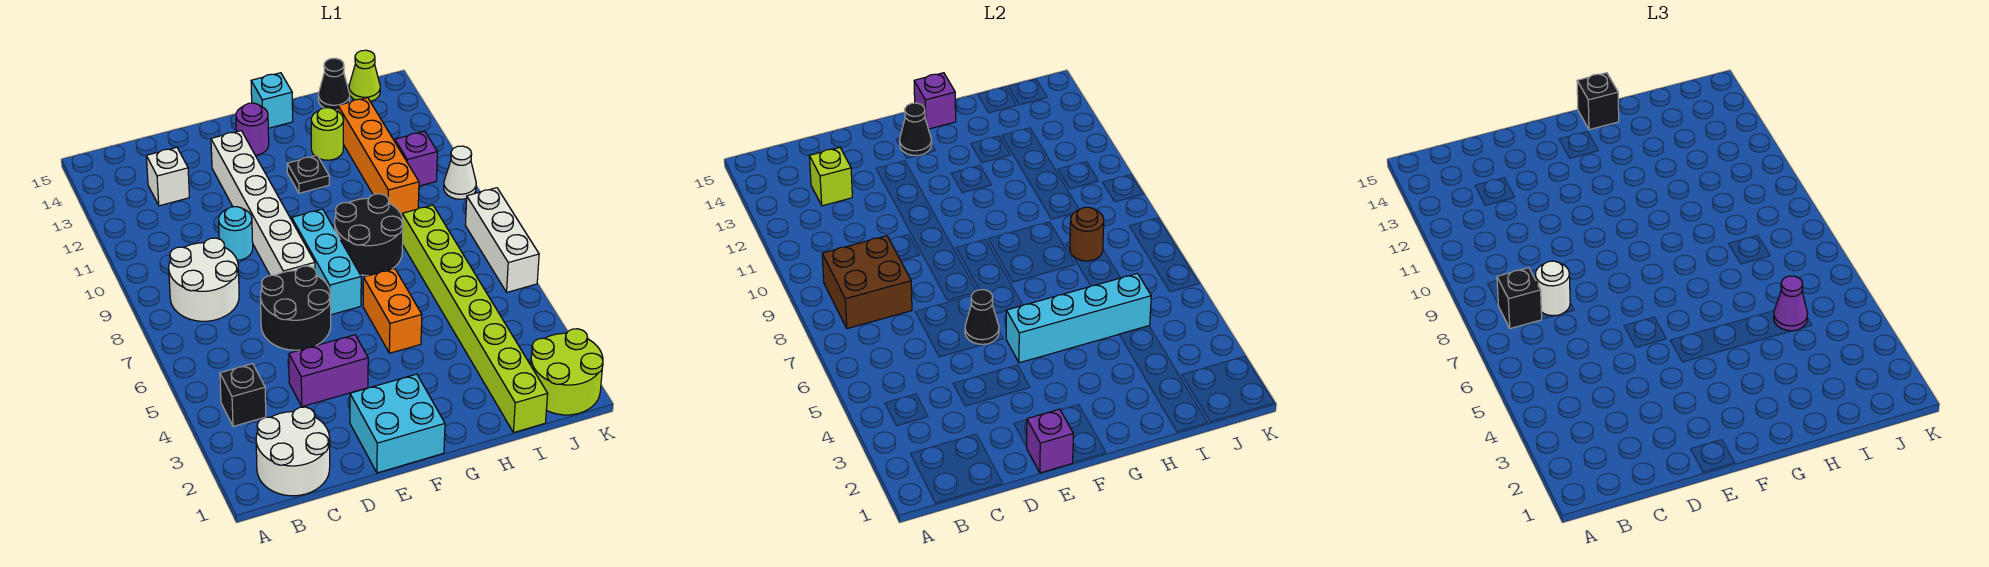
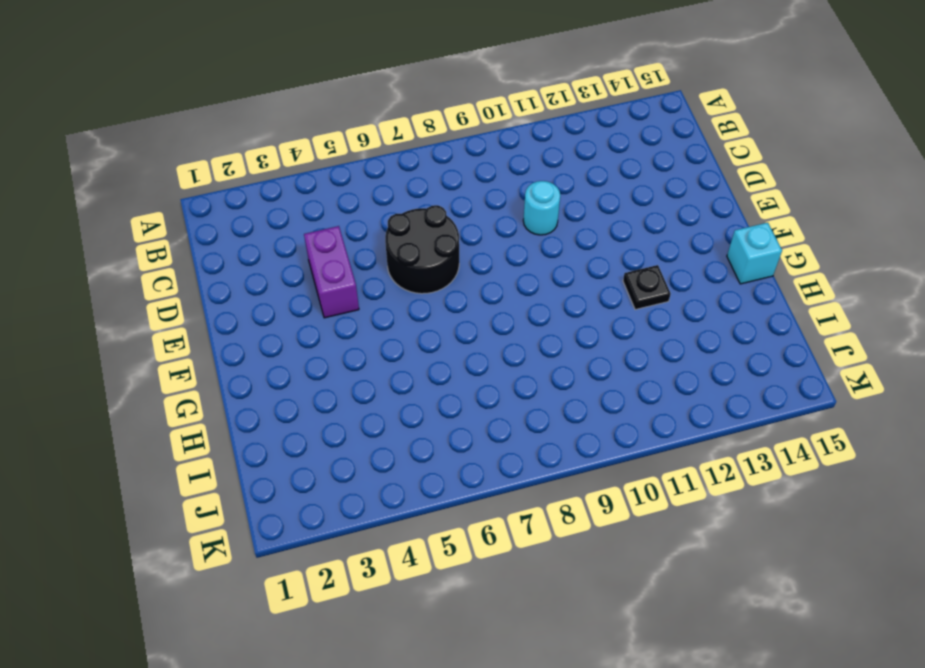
none -> white round brick B1:C2 level 1
none -> black brick B4 level 1
none -> white round brick B8:C9 level 1
none -> white brick C13 level 1

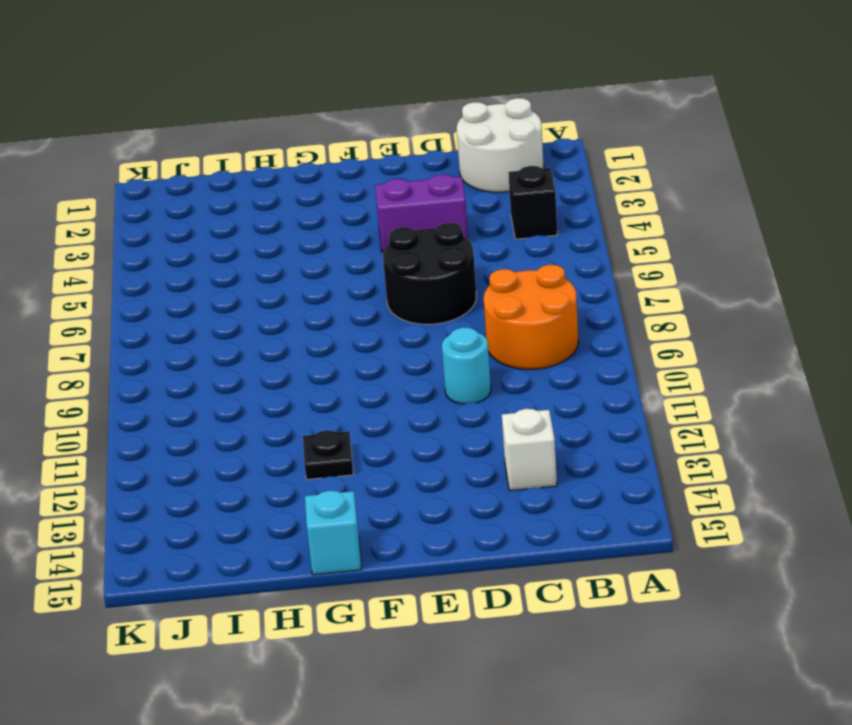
orange round brick B8:C9 level 1 -> white round brick B8:C9 level 1
none -> cyan brick E1:F2 level 1
none -> white brick E8:E13 level 1
none -> cyan brick F7:F9 level 1
none -> purple round brick F14 level 1

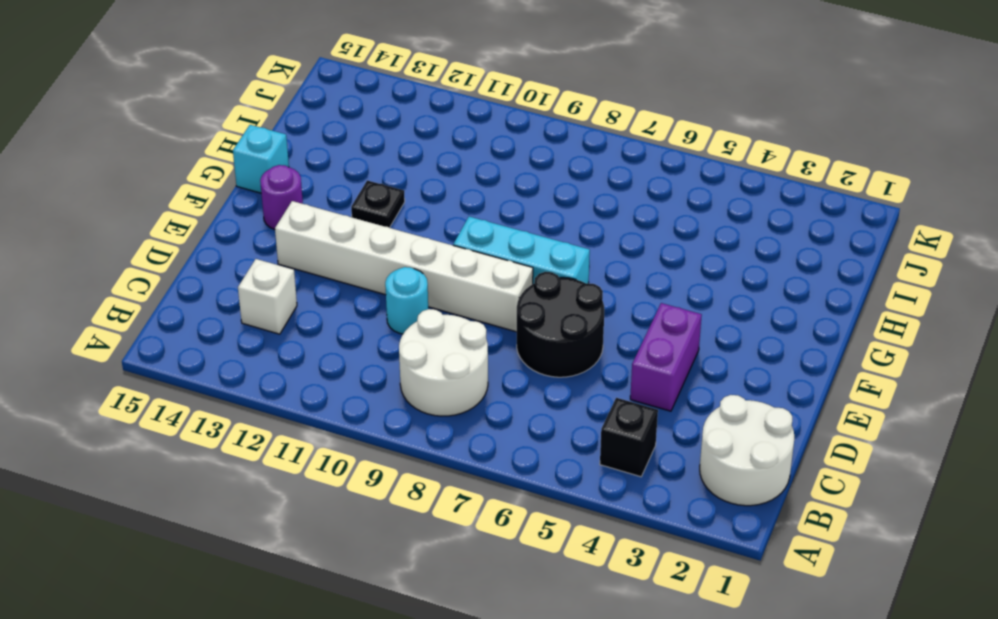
none -> cyan brick E1:F2 level 1
none -> orange brick G5:G6 level 1
none -> black round brick G8:H9 level 1
none -> lime round brick H13 level 1

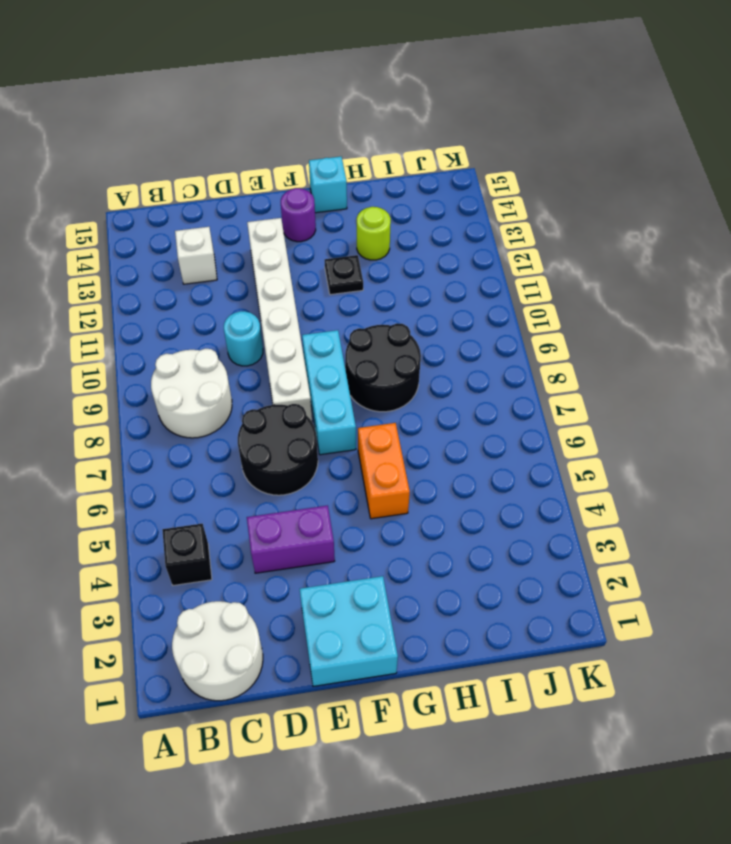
none -> lime brick I1:I8 level 1
none -> orange brick I10:I13 level 1
none -> black cone I15 level 1
none -> lime round brick J1:K2 level 1

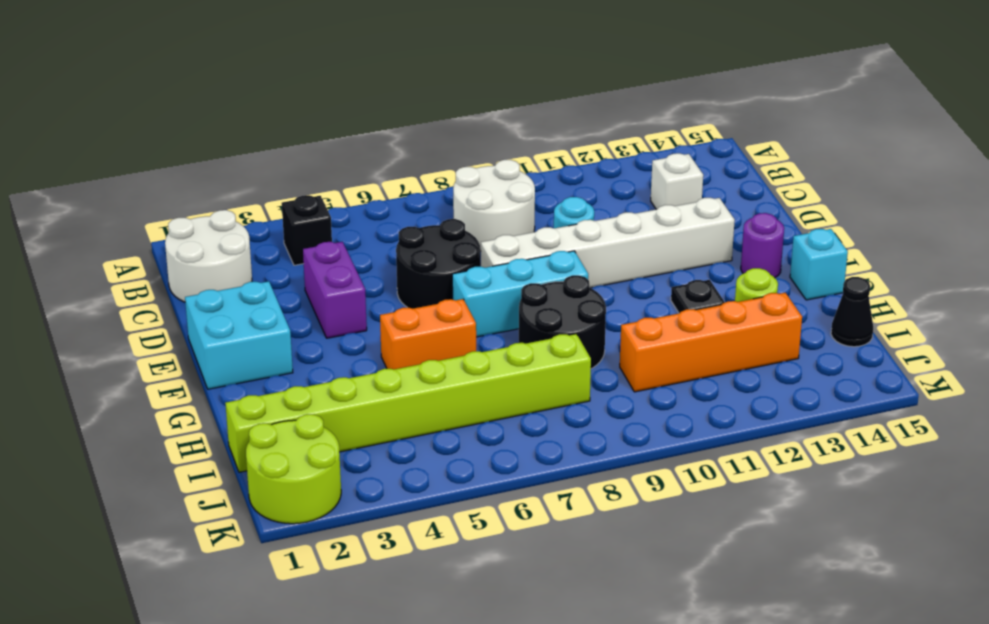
none -> purple brick J11 level 1
none -> lime cone J15 level 1
none -> white brick K6:K8 level 1
none -> white cone K10 level 1

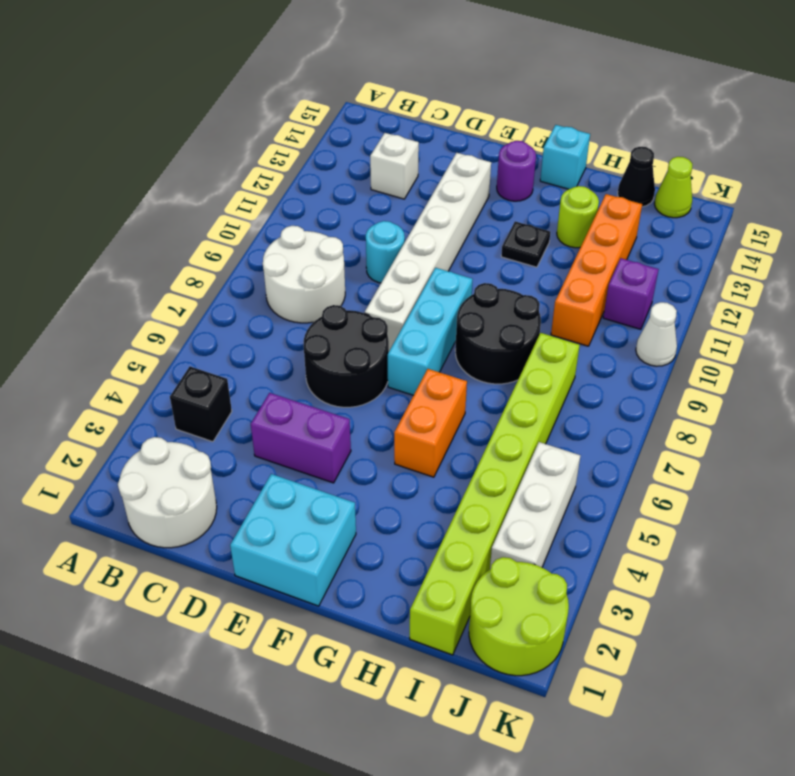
white brick J3:J5 level 1 -> white brick K6:K8 level 1
none -> brown brick B8:C9 level 2
none -> lime brick C13 level 2
none -> purple brick E1 level 2
none -> black cone E6 level 2

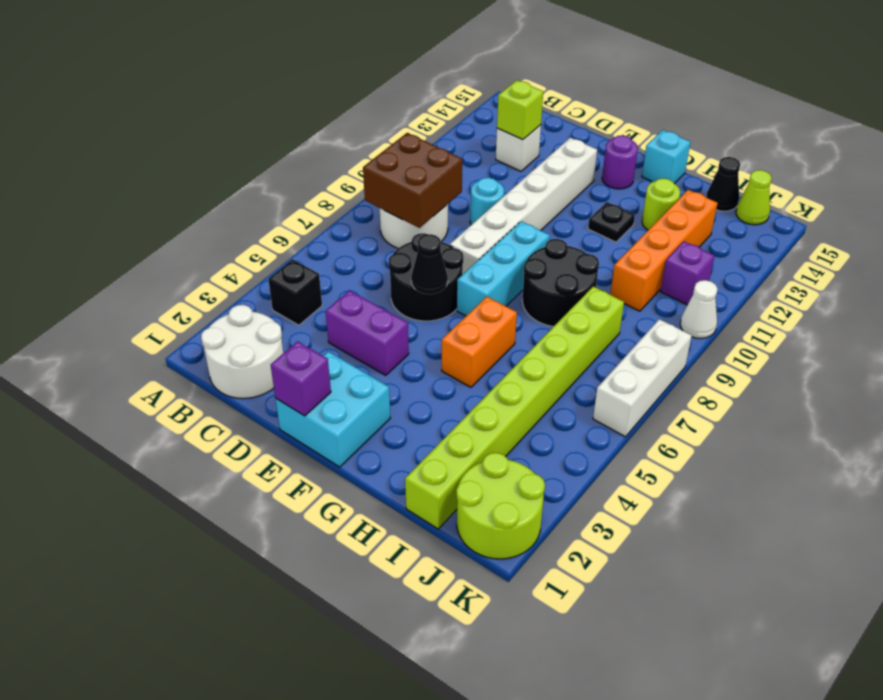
none -> cyan brick F5:I5 level 2
none -> black cone F14 level 2
none -> purple brick G15 level 2
none -> brown round brick I8 level 2

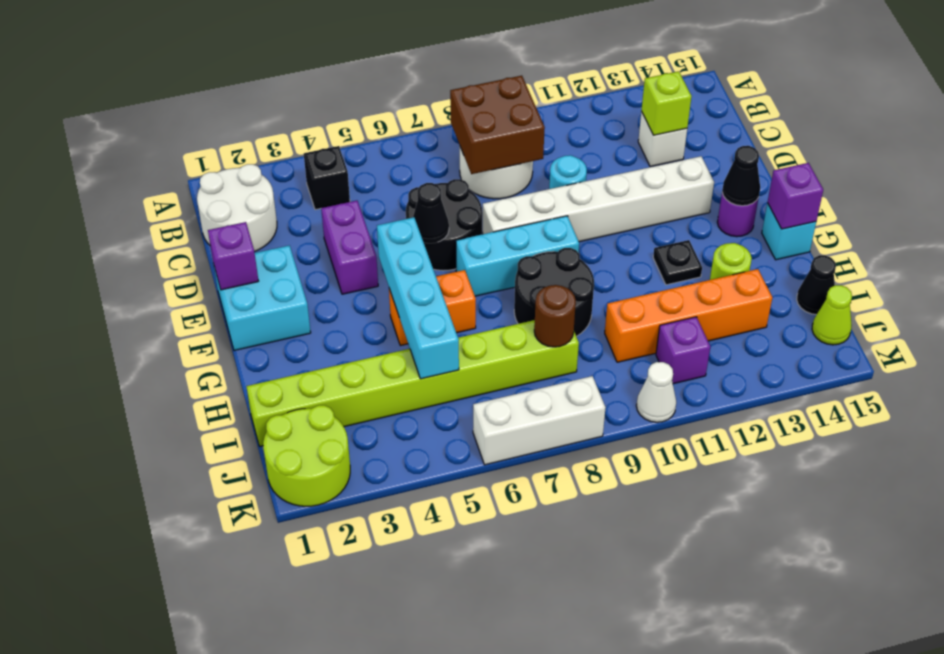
none -> black brick B8 level 3
none -> white round brick C8 level 3
none -> black brick G15 level 3
none -> purple cone I5 level 3

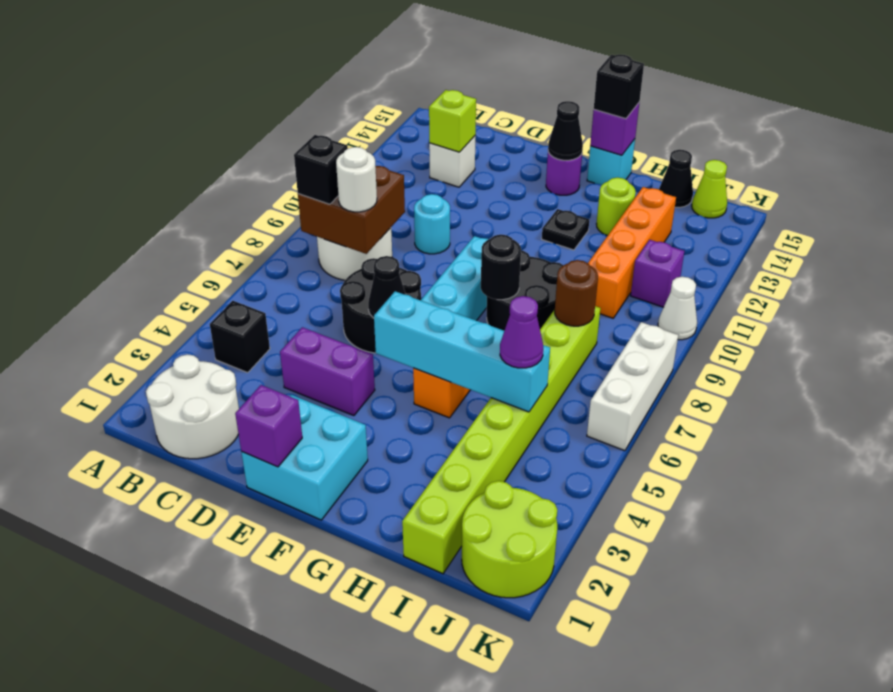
black round brick G8 level 2 -> none
none -> white brick E8:E13 level 1

